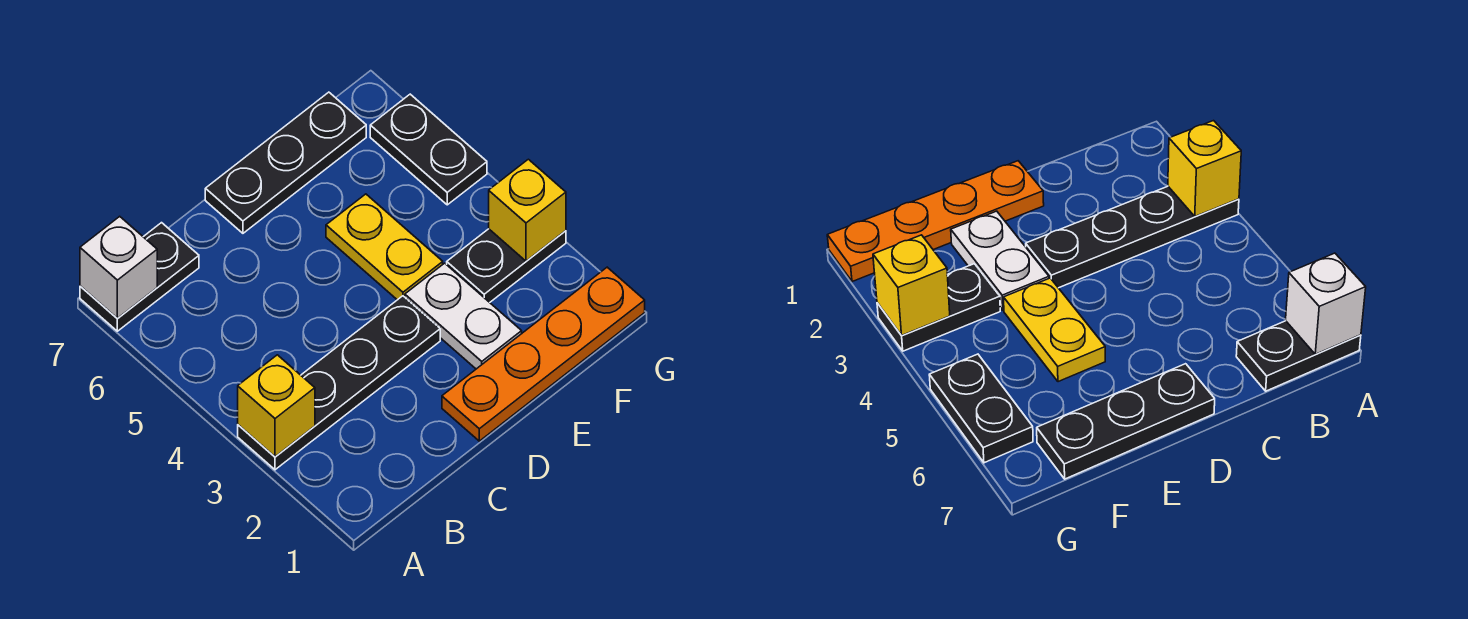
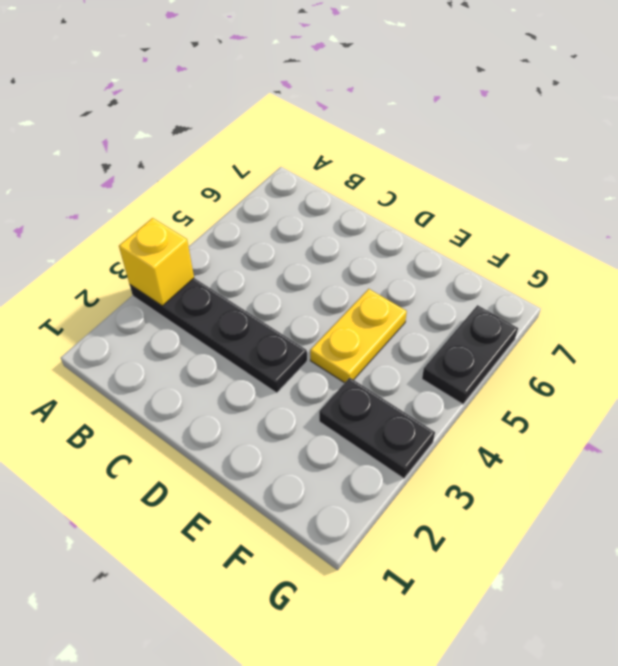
none -> black plate A7:B7 level 1
none -> orange plate D1:G1 level 1

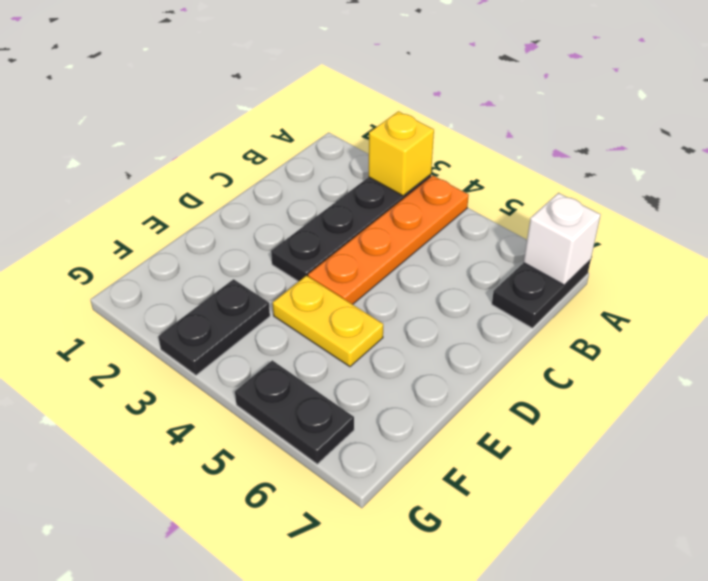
orange plate A4:D4 level 1 -> orange plate D1:G1 level 1
none -> black plate D7:F7 level 1
none -> white plate E2:E3 level 1

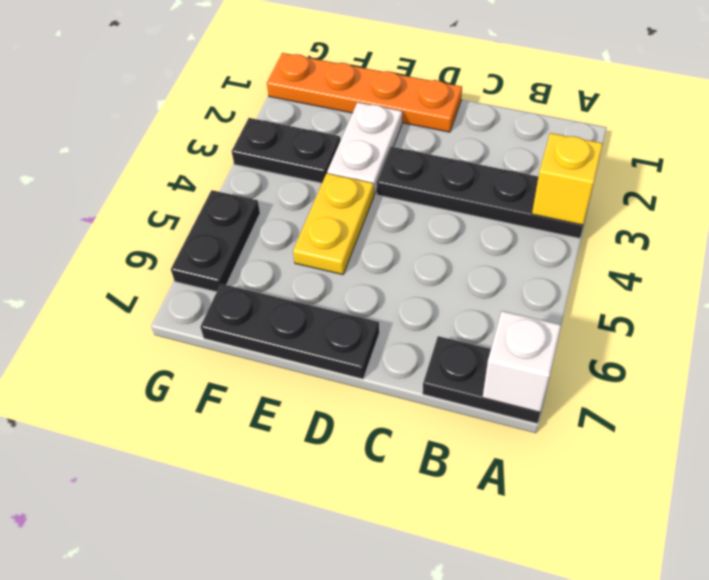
none -> yellow brick G3 level 2

